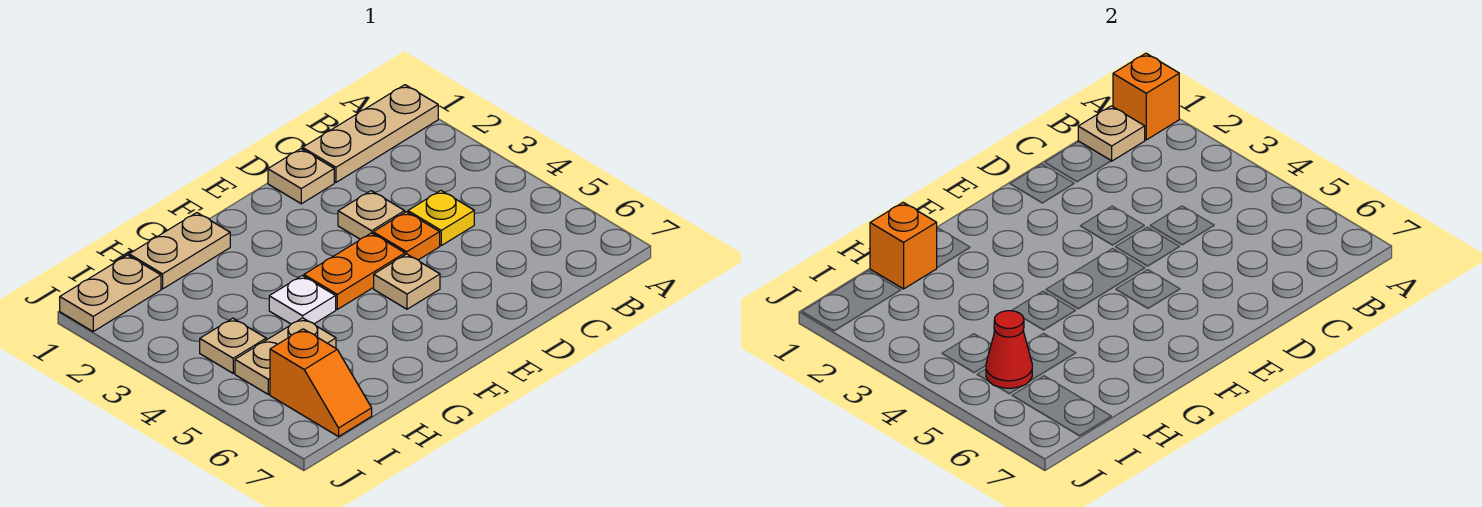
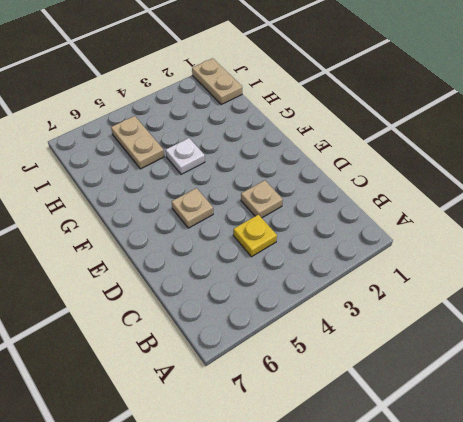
none -> tan plate A1:C1 level 1
none -> tan plate D1 level 1
none -> orange plate D4 level 1

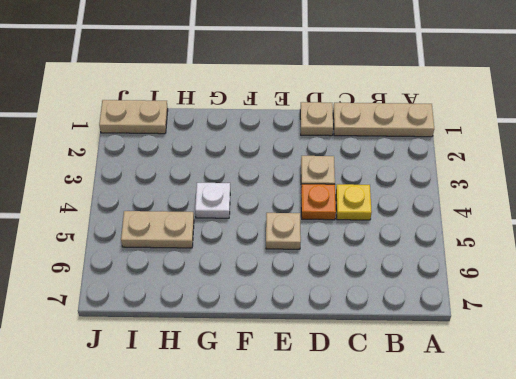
none -> orange plate E4:F4 level 1
none -> tan plate G1:H1 level 1
none -> tan plate I4 level 1

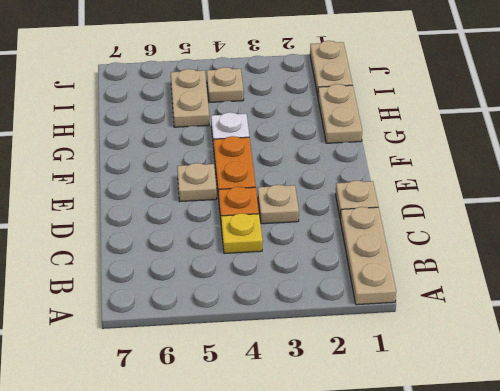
none -> orange slope I6:I7 level 1 top 6
none -> orange brick A1 level 2
none -> tan plate B1 level 2

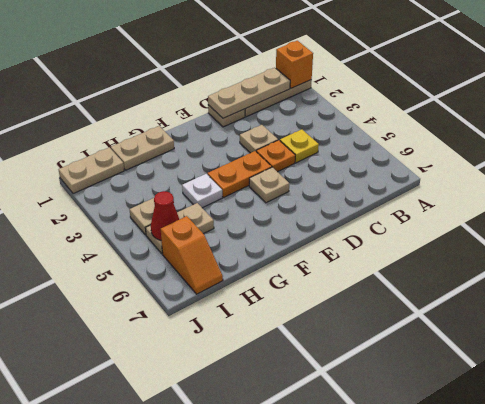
tan plate B1:D1 level 2 -> tan plate B1 level 2
none -> orange brick H1 level 2

